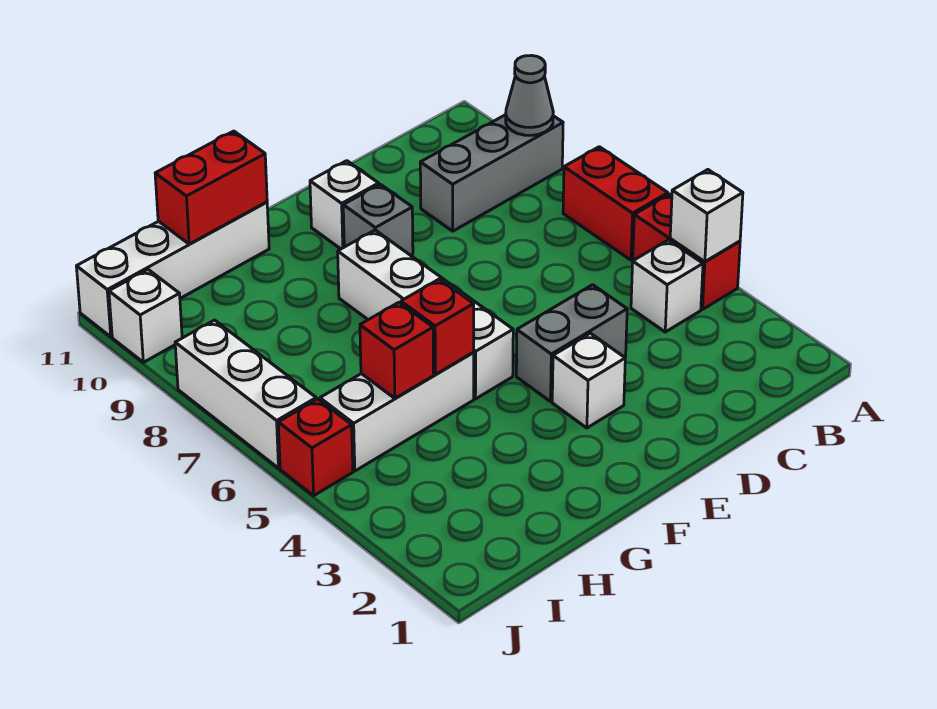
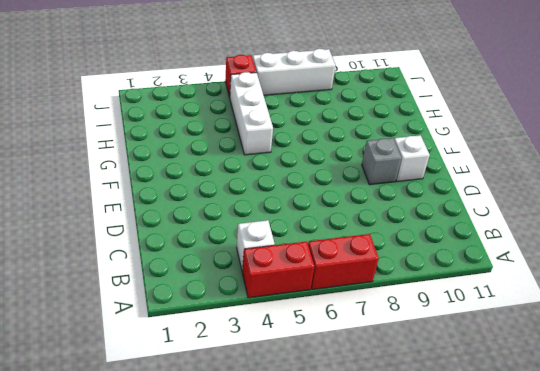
none -> grey brick A9:C9 level 1
none -> grey brick D4:E4 level 1
none -> white brick E3 level 1

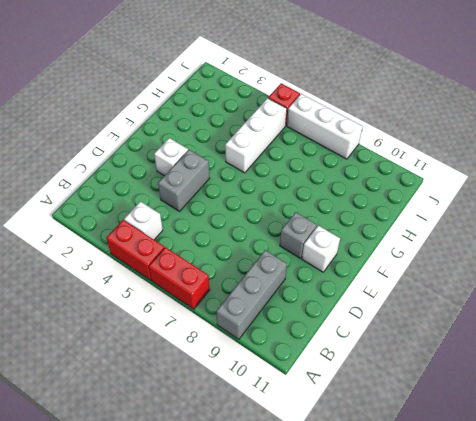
none -> white brick F5:F8 level 1
none -> white brick G11:J11 level 1
none -> white brick J10 level 1

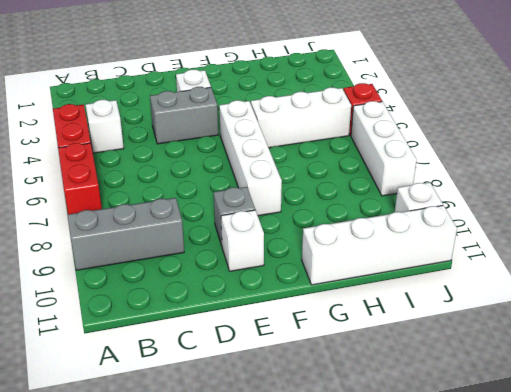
none -> white brick A4 level 2
none -> grey cone A9 level 2
none -> red brick G5 level 2

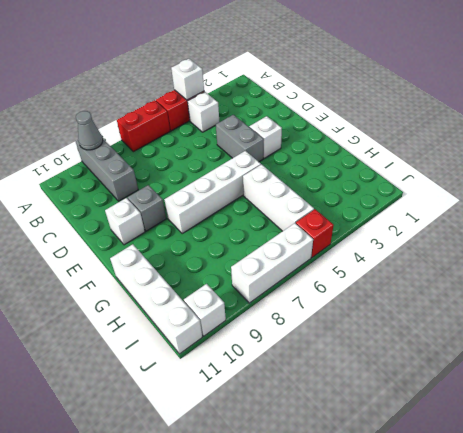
none -> red brick G5 level 2
none -> red brick G11:H11 level 2
none -> red brick H5 level 2

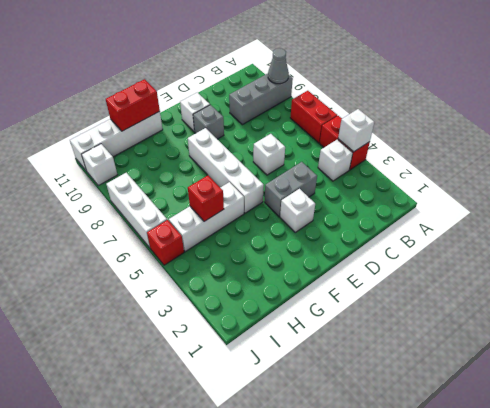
white brick D6 level 1 -> none
none -> red brick G5 level 2

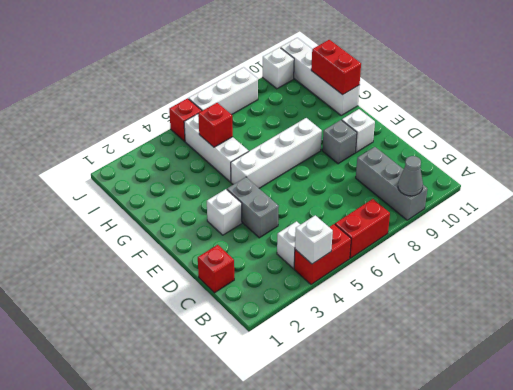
red brick C1 level 1 -> red brick G5 level 2

